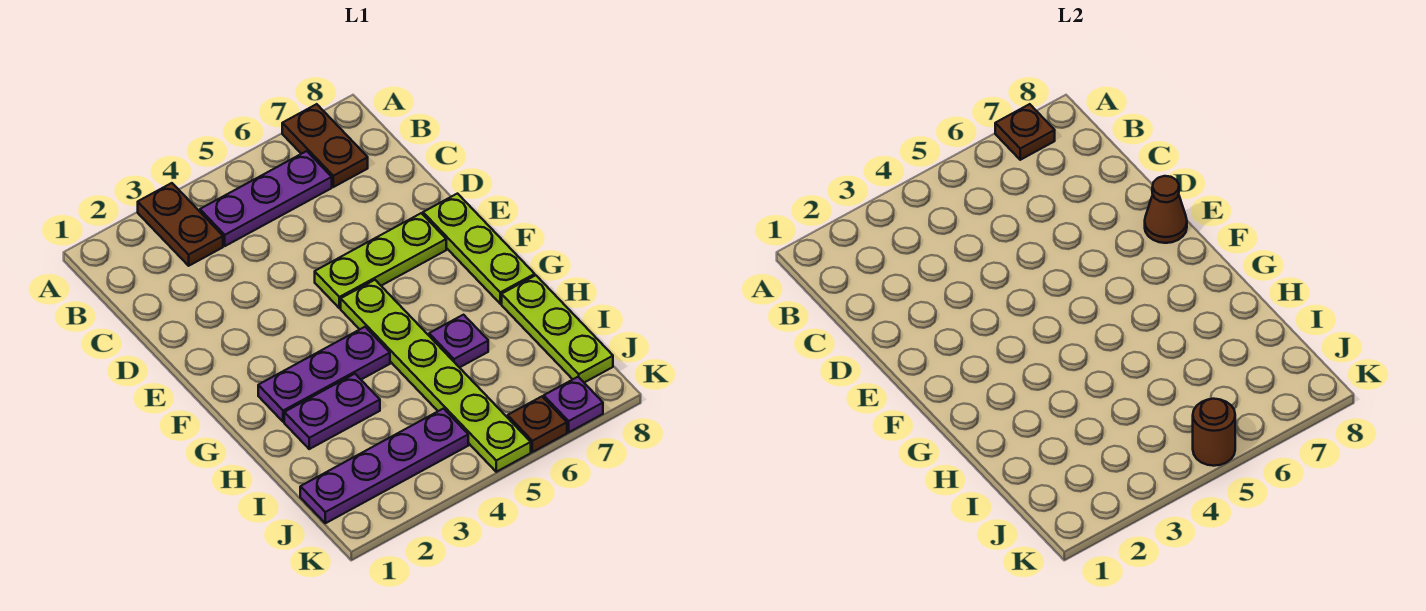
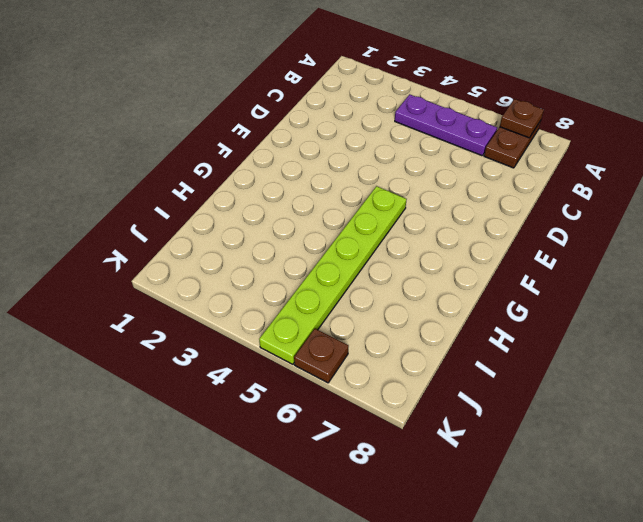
none -> brown plate A3:B3 level 1
none -> lime plate E5:E7 level 1
none -> lime plate E8:G8 level 1

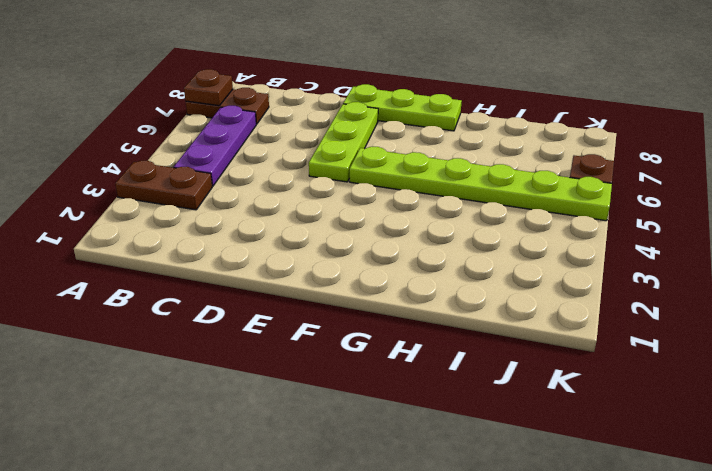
none -> purple plate G2:G4 level 1
none -> purple plate H2:H3 level 1
none -> purple plate H6 level 1

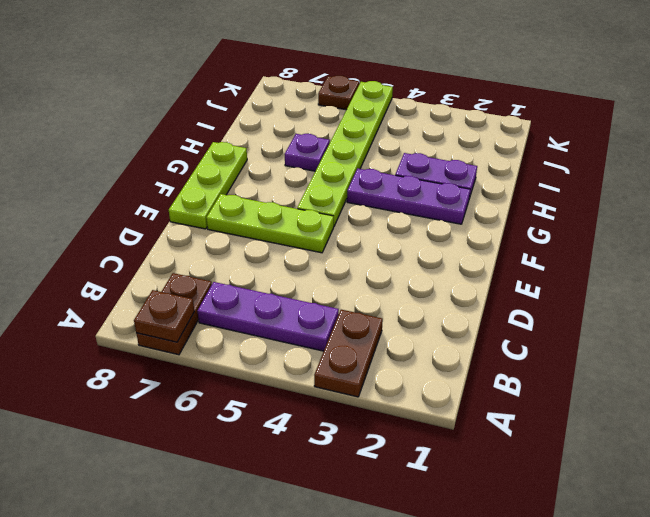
none -> lime plate H8:J8 level 1
none -> purple plate J1:J4 level 1
none -> purple plate K7 level 1

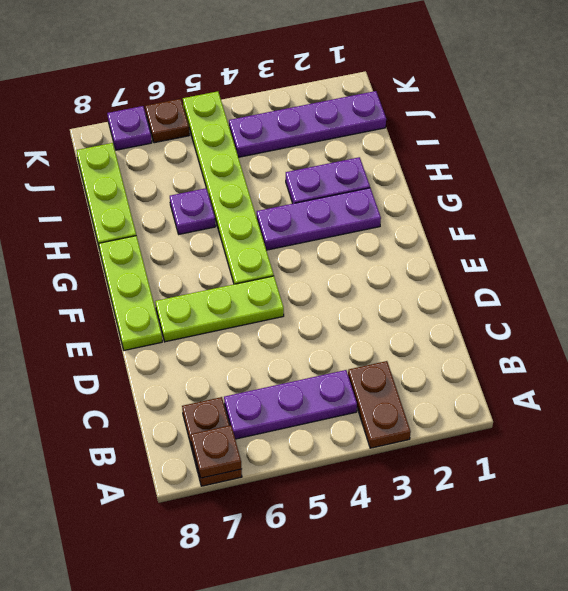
none -> brown cone E8 level 2
none -> brown round brick K5 level 2

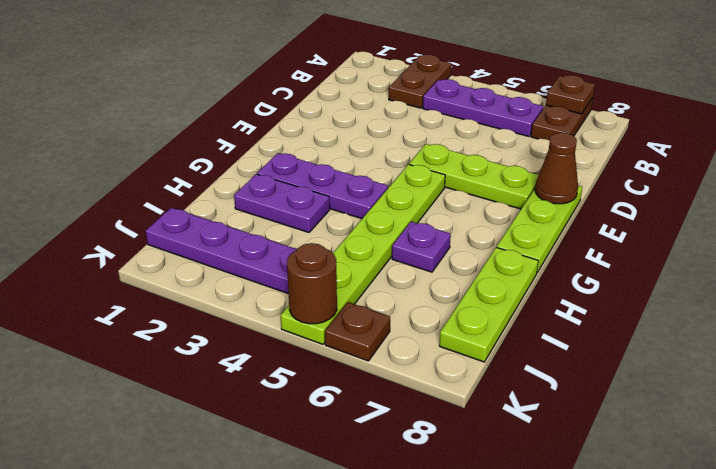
none -> purple plate K7 level 1

